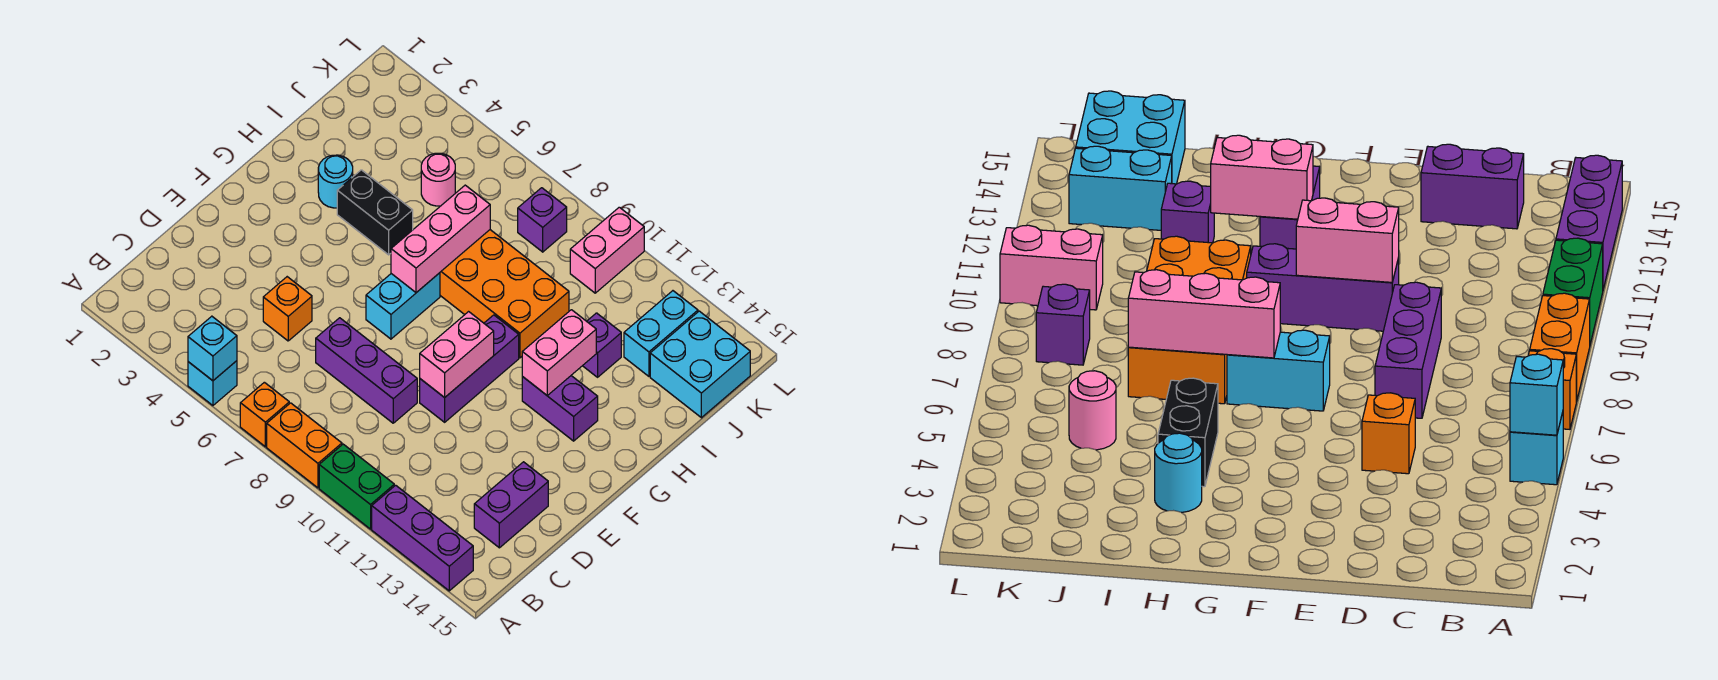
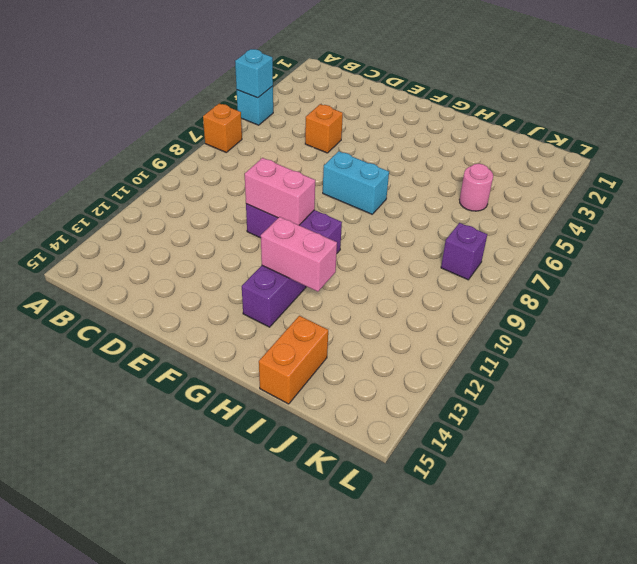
orange brick I14:I15 level 1 -> orange brick A8:A9 level 1
none -> green brick A10:A11 level 1
none -> purple brick A12:A14 level 1
none -> purple brick C14:D14 level 1

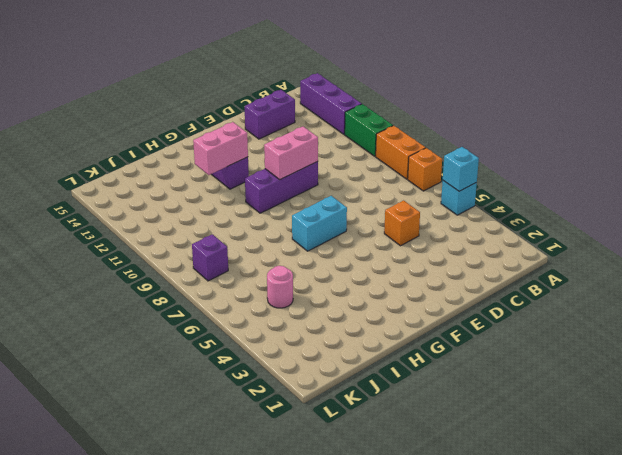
none -> purple brick D7:D9 level 1
none -> cyan round brick H3 level 1
none -> black brick H4:H5 level 1

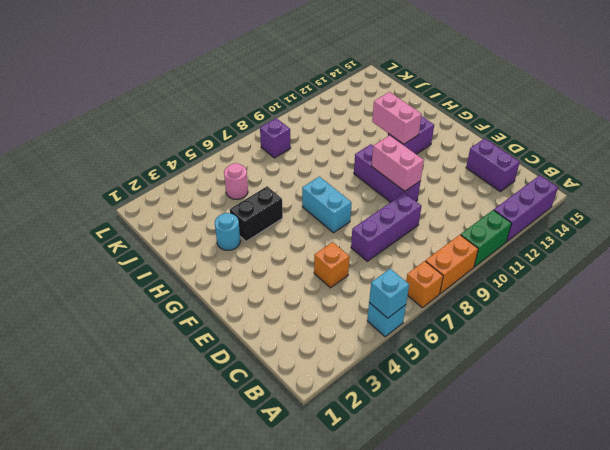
none -> orange brick H7:I10 level 1
none -> purple brick I12 level 1
none -> cyan brick J13:K13 level 1

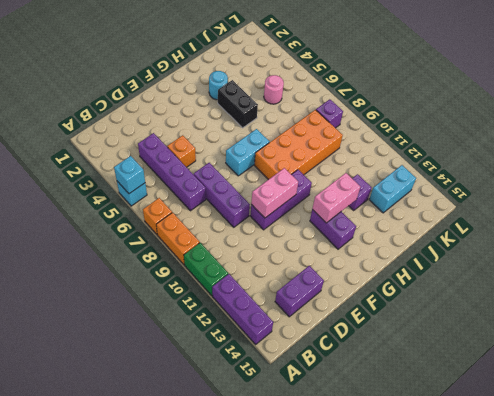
purple brick C4:C7 level 1 -> none
orange brick G8:J9 level 1 -> orange brick H7:I10 level 1
none -> cyan brick J14:K15 level 1
none -> pink brick K10:L10 level 1
none -> pink brick G7:I7 level 2

